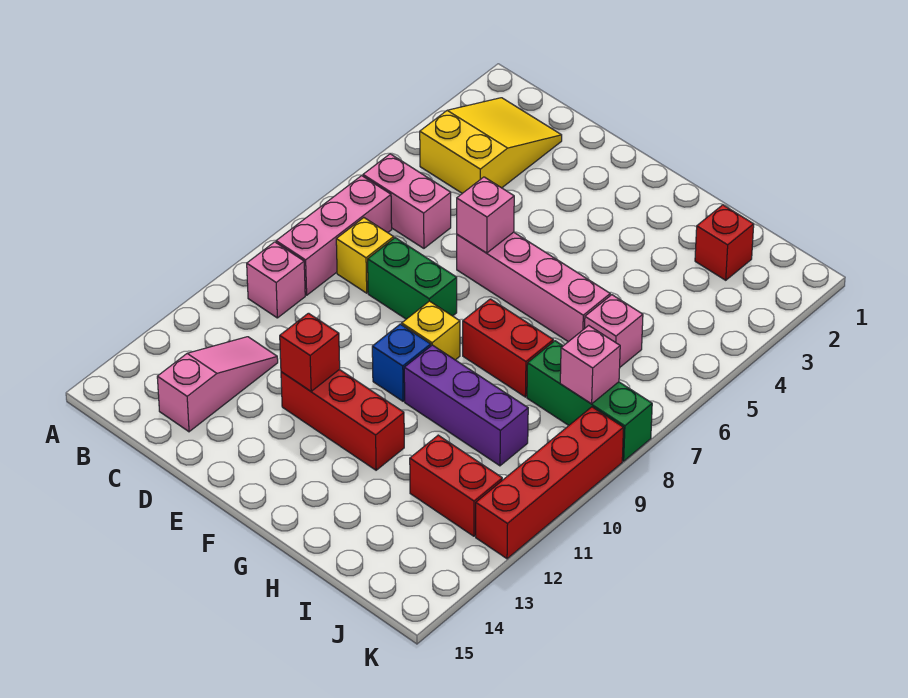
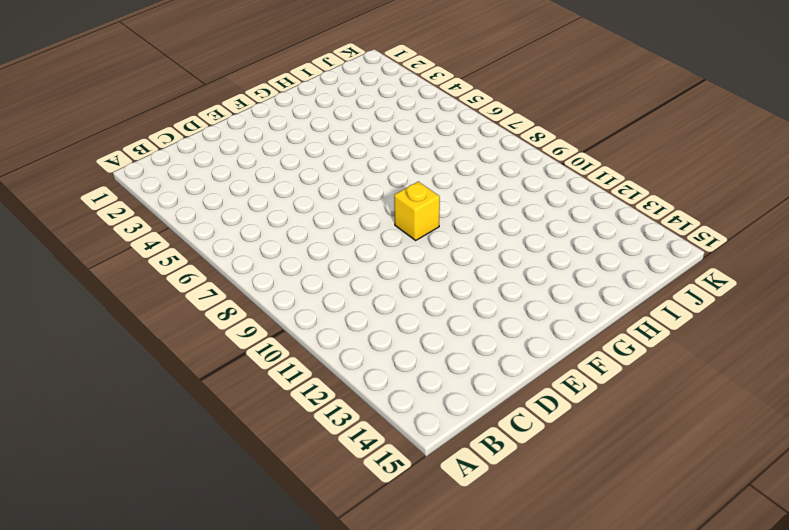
none -> yellow slope B2:C4 level 1 top 4
none -> pink brick B6:C6 level 1
none -> pink brick B7:B9 level 1

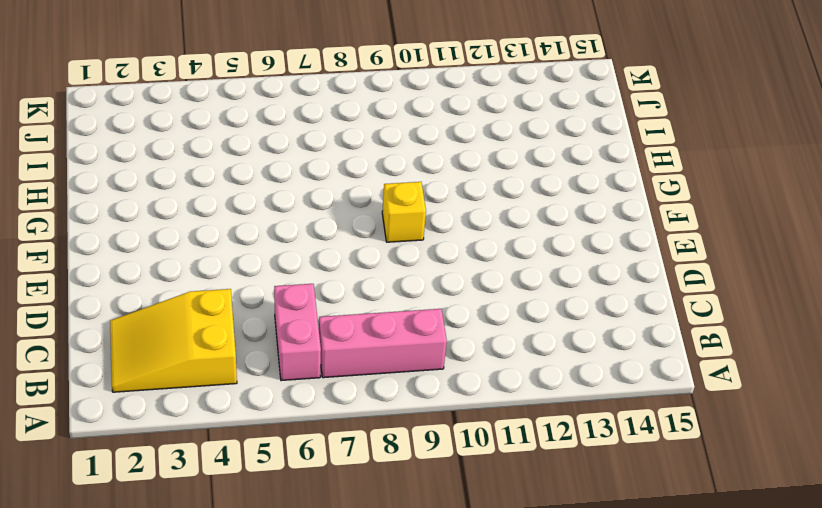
none -> pink brick B10 level 1
none -> yellow brick C8 level 1
none -> pink slope C12:C14 level 1 top 14

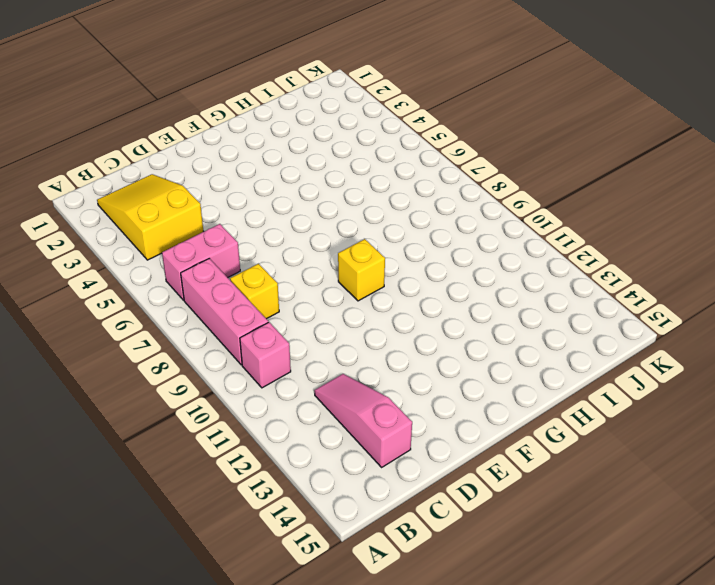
none -> green brick D8:E8 level 1
none -> pink brick E6:H6 level 1
none -> red brick E12:G12 level 1

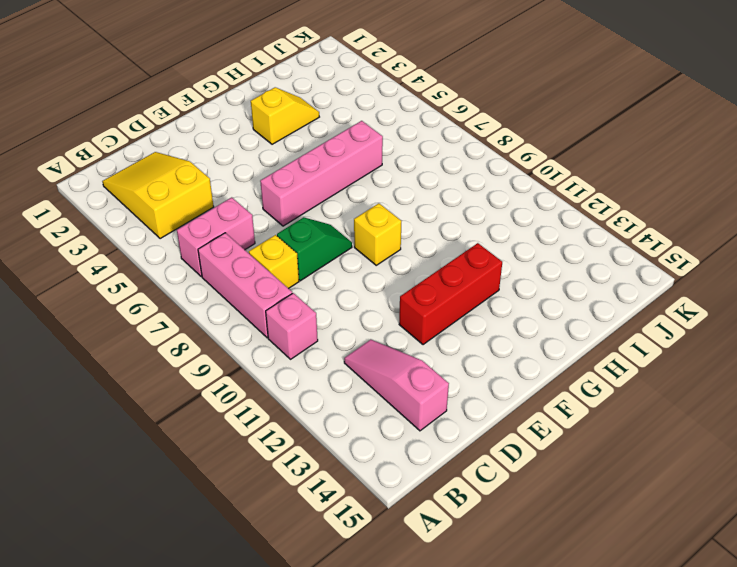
green slope D8:E8 level 1 top D -> green brick D8:E8 level 1
yellow slope G3:H3 level 1 top G -> none
none -> blue brick F10 level 1
none -> red brick G8:H8 level 1
none -> purple brick G10:I10 level 1

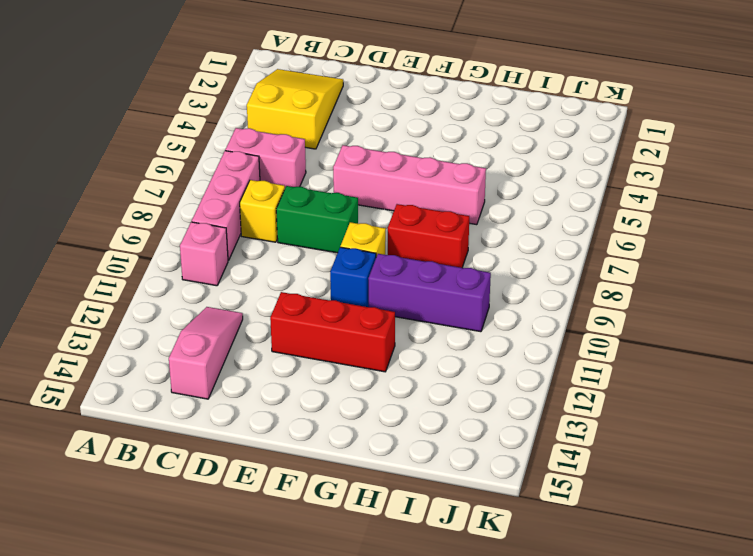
none -> red brick I2 level 1
none -> pink brick I6 level 1
none -> green brick I8:K8 level 1

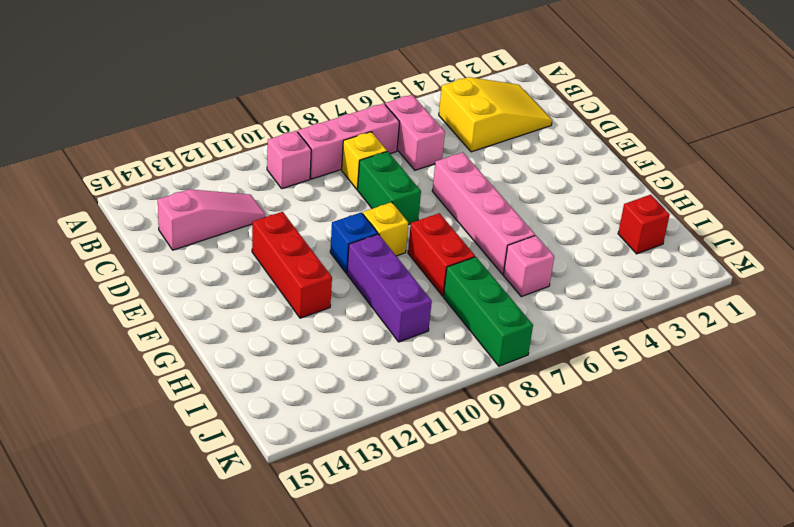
none -> red brick I12:J12 level 1
none -> red brick K9:K12 level 1
none -> pink brick E6 level 2

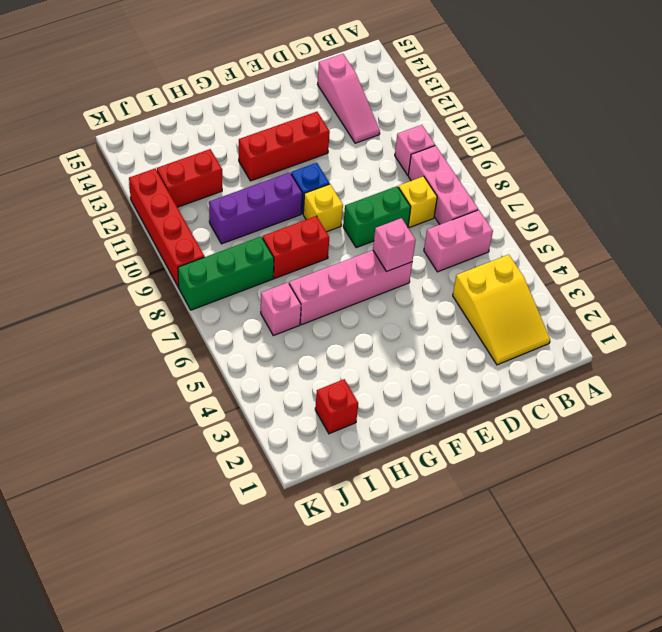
none -> red brick E12 level 2
none -> pink brick J8 level 2

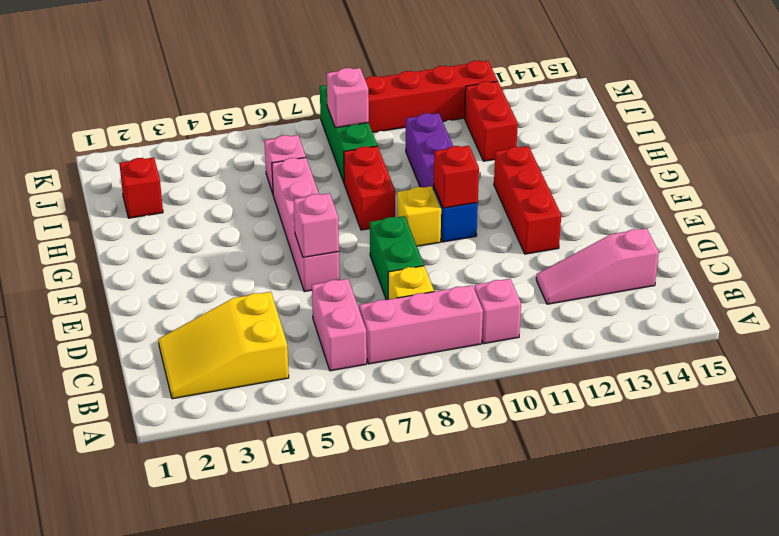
red brick F10 level 2 -> red brick E12 level 2

